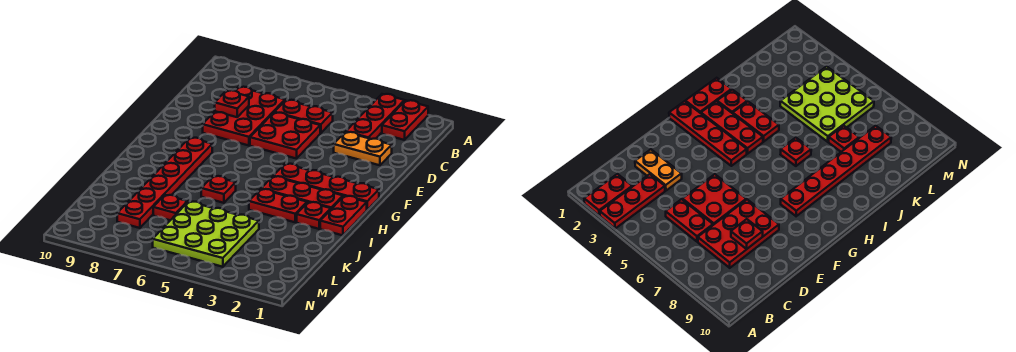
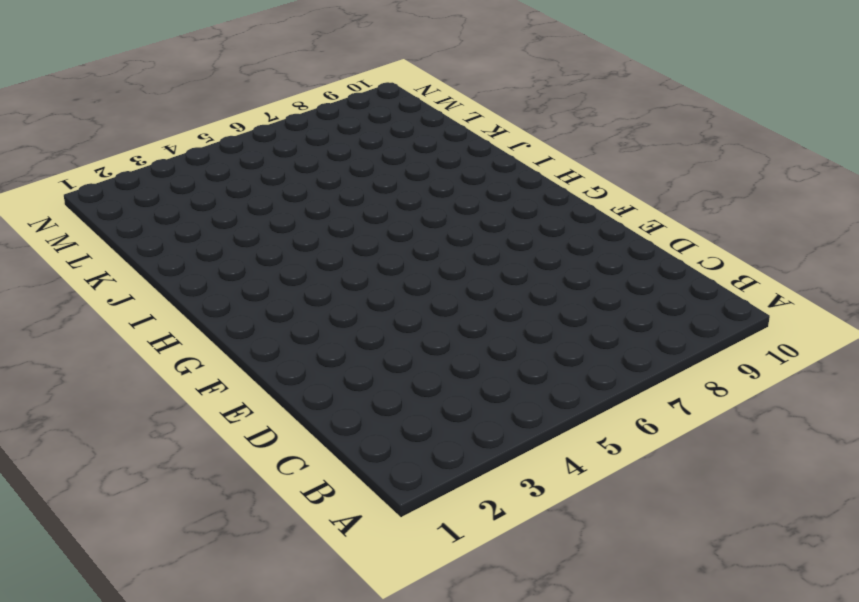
none -> red plate A2:B2 level 1
none -> red plate A3:C3 level 1
none -> red plate C5:C6 level 1

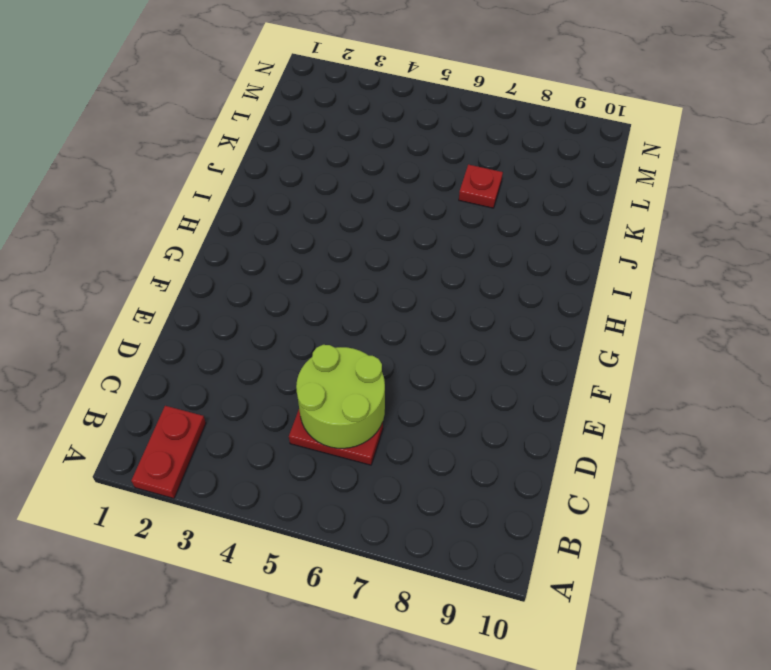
lime round brick C5:D6 level 2 -> none
none -> red plate A3:C3 level 1
none -> red plate C7:E8 level 1
none -> orange plate D2:D3 level 1

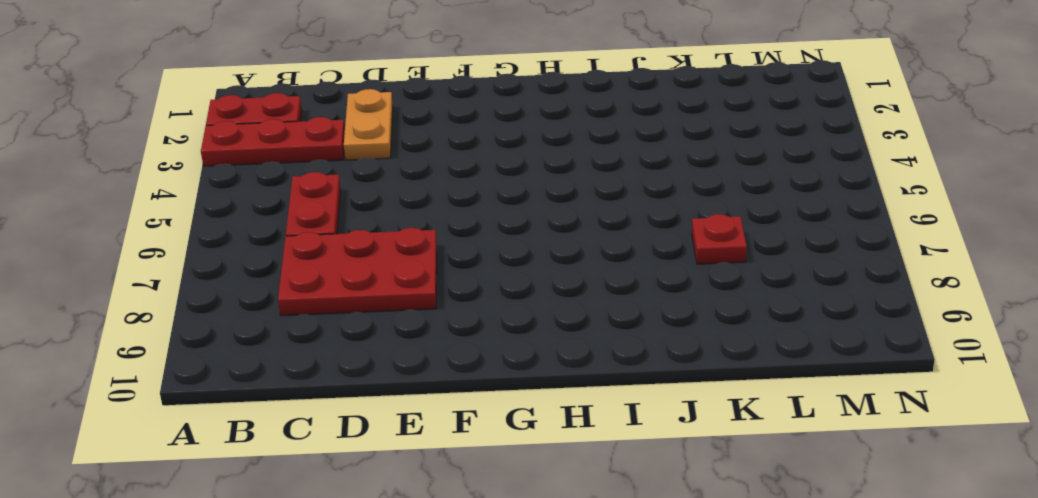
none -> red plate D5:E6 level 1
none -> red plate G1:G4 level 1
none -> red plate G8:L8 level 1

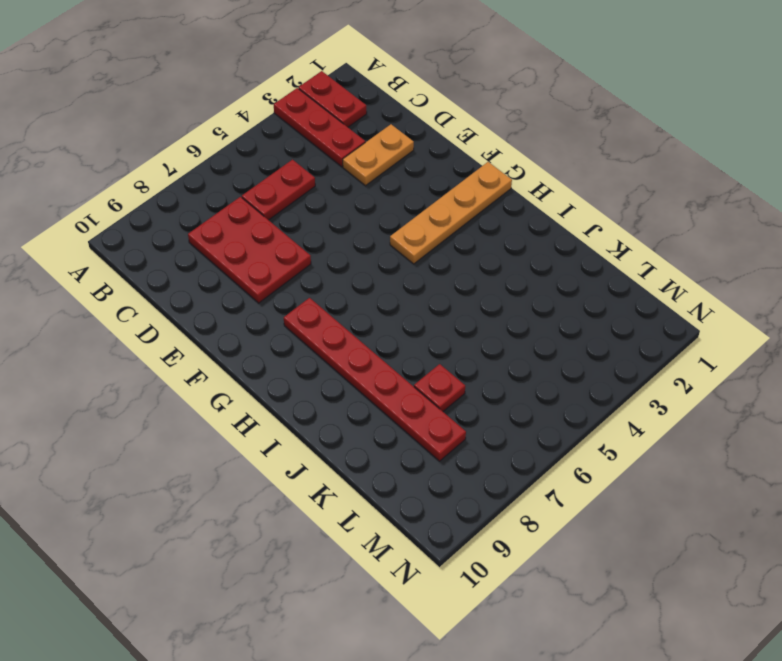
orange plate G1:G4 level 1 -> red plate G1:G4 level 1
none -> red plate D5:E6 level 1
none -> red plate H1:I1 level 1
none -> red plate H2:H4 level 1

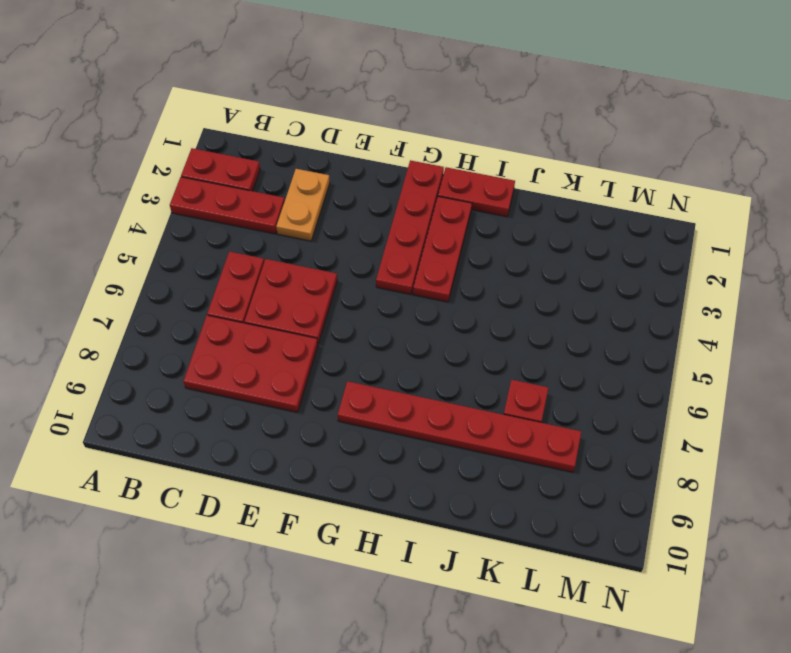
none -> red plate I2 level 1
none -> red plate I3:I4 level 1
none -> red plate I6 level 1

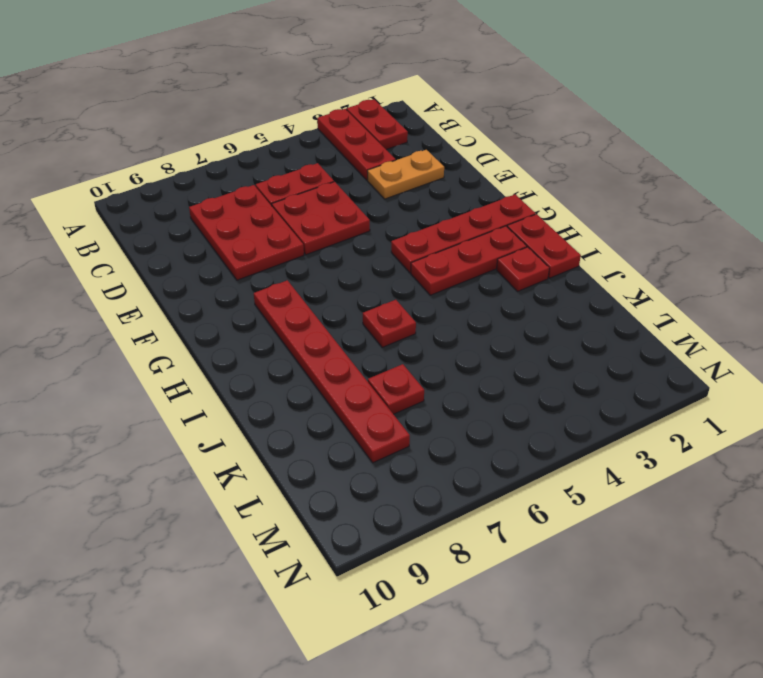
none -> red plate I3:I4 level 1
none -> lime plate K4:M6 level 1
none -> red plate D8 level 2

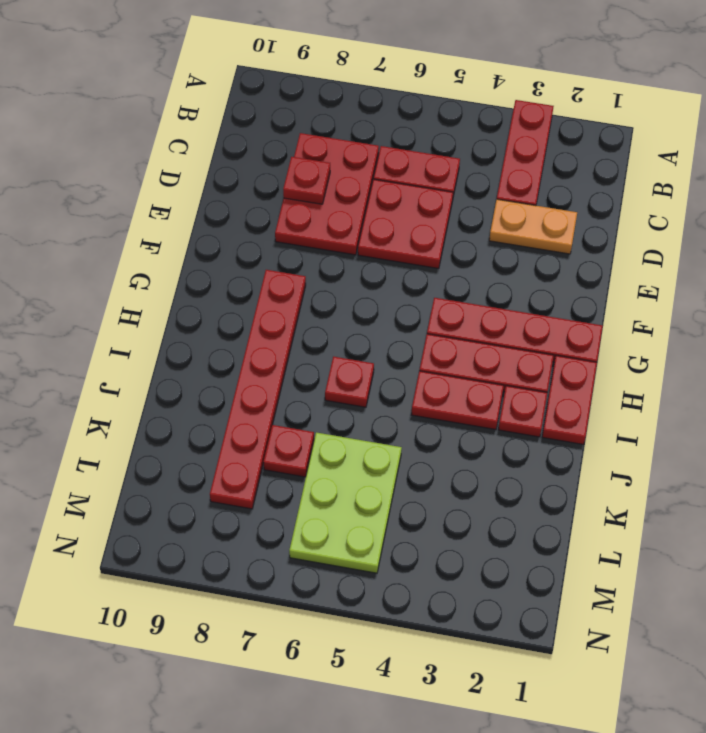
lime plate K5:M6 level 1 -> lime plate K4:M6 level 1
none -> red plate A2:B2 level 1

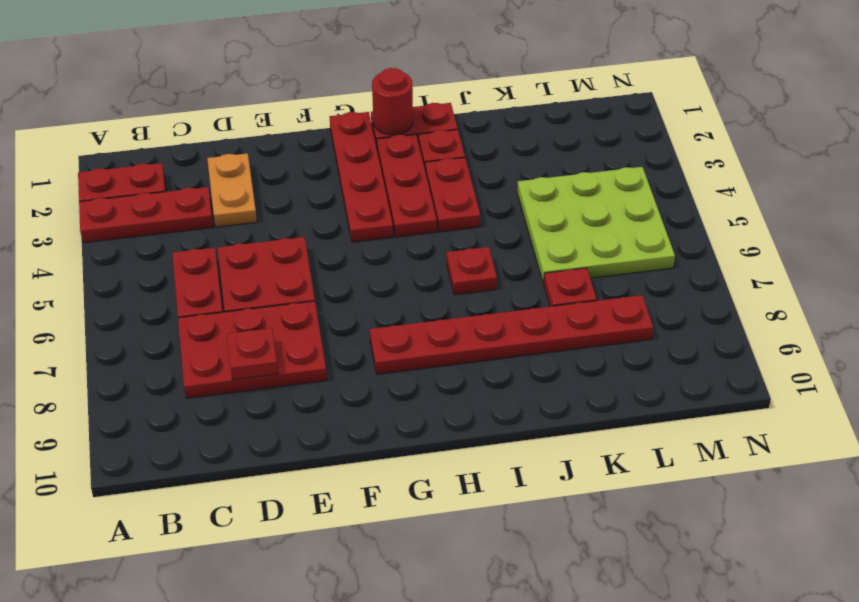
red round brick H1 level 2 -> none

